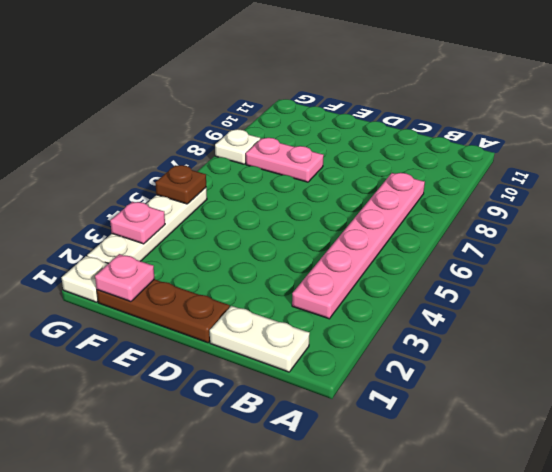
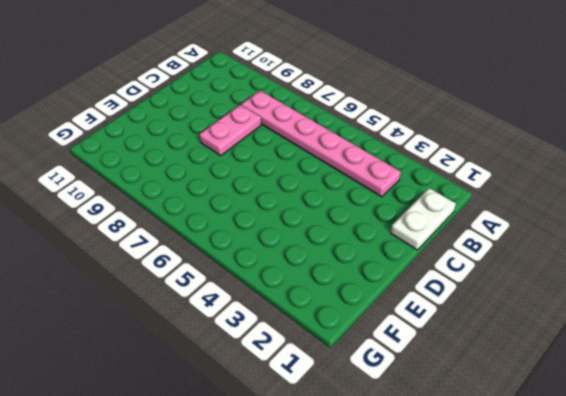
pink plate C8:D8 level 1 -> pink plate E8:F8 level 1
none -> brown plate D1:F1 level 1
none -> white plate G1 level 1

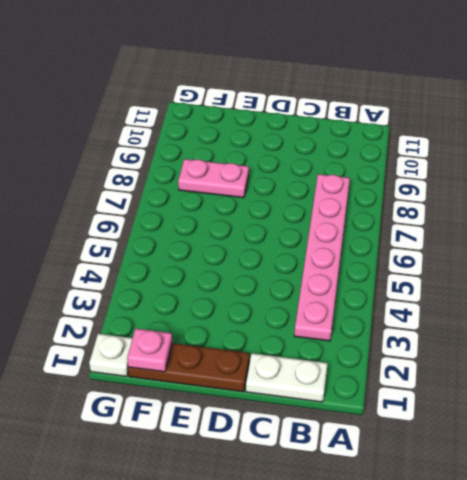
none -> white plate G2:G5 level 1
none -> white plate G8 level 1

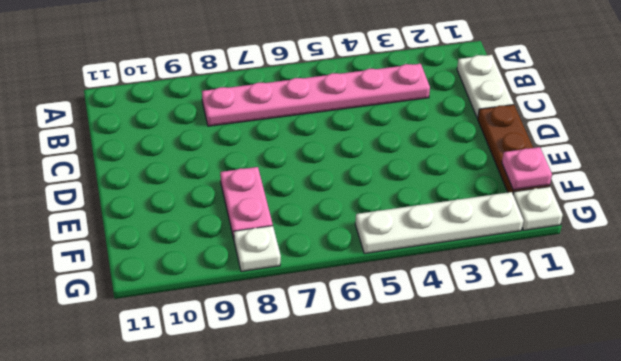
none -> pink plate G3 level 2
none -> brown plate G5 level 2

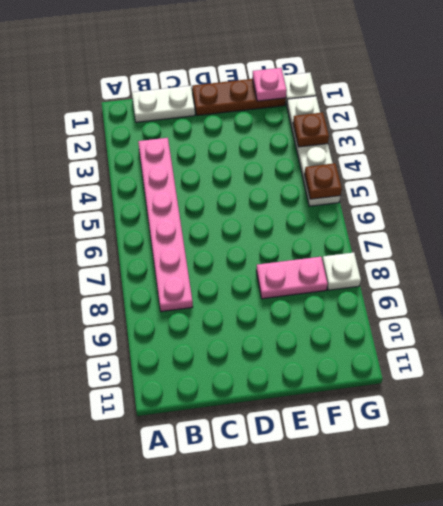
brown plate G3 level 2 -> pink plate G3 level 2

